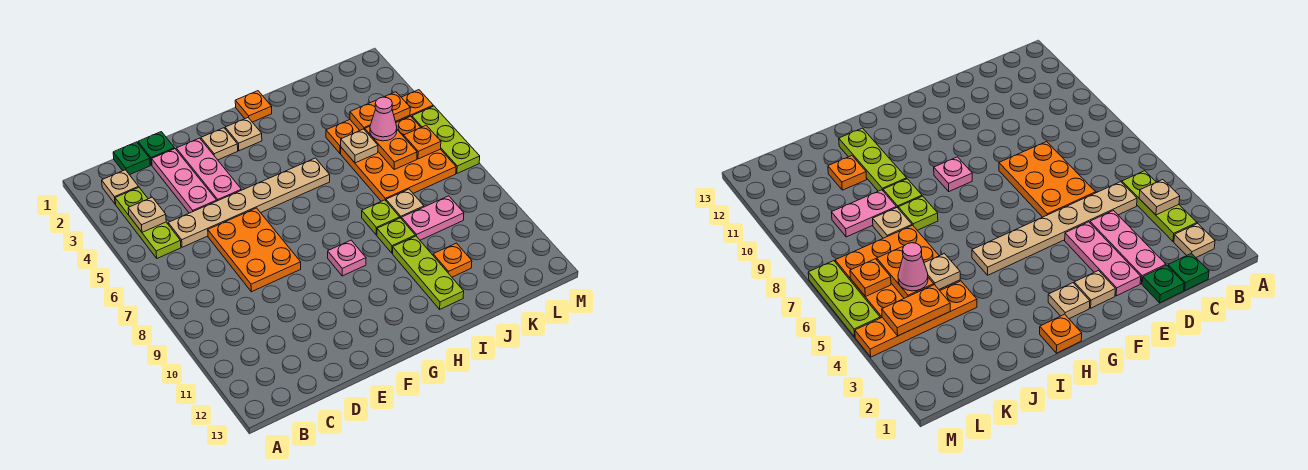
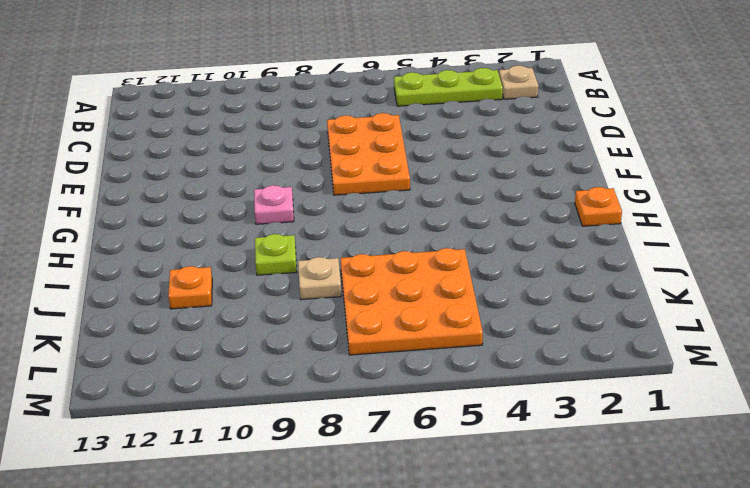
orange plate D6:F7 level 1 -> orange plate D6:E8 level 1
none -> green plate C1 level 1
none -> tan plate C5:H5 level 1
none -> green plate D1 level 1

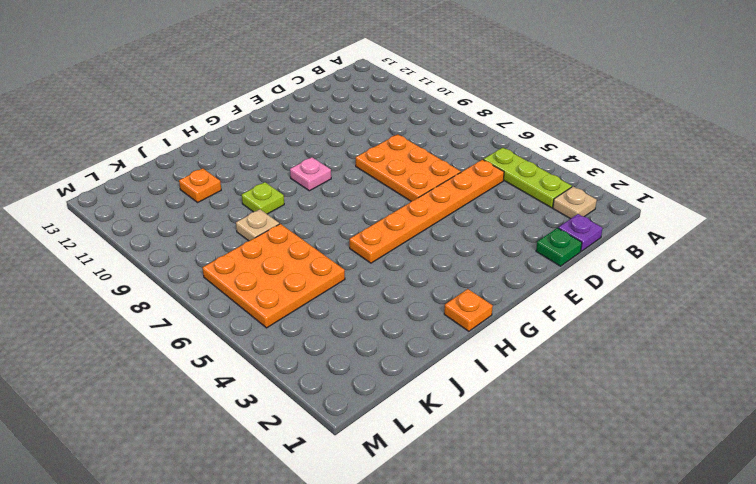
purple plate C1 level 1 -> green plate C1 level 1
orange plate C5:H5 level 1 -> tan plate C5:H5 level 1
none -> pink plate D2:D4 level 1
none -> pink plate E2:E4 level 1
none -> tan plate F2 level 1

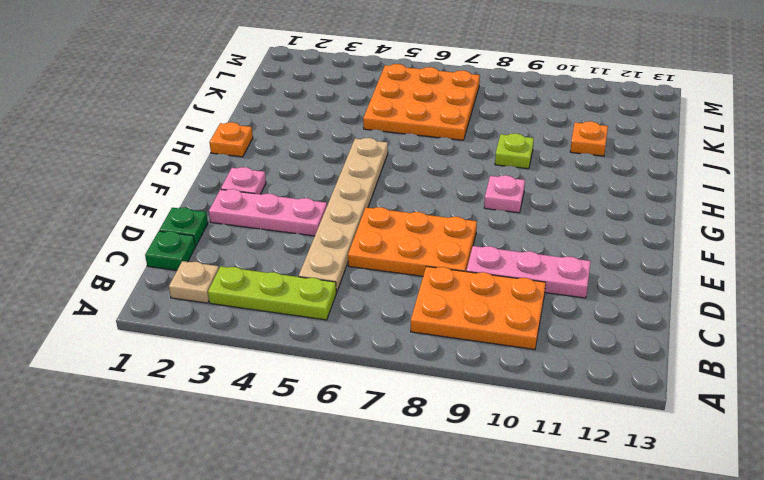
orange plate B8:C10 level 1 -> none
pink plate D9:D11 level 1 -> pink plate D2:D4 level 1
pink plate F2 level 1 -> tan plate F2 level 1
none -> tan plate G2 level 1
none -> lime plate I8 level 1
none -> lime plate I10:I12 level 1

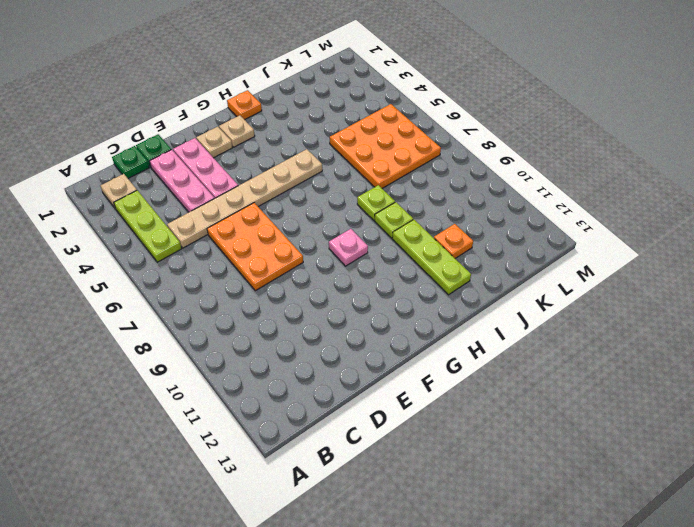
none -> orange plate J4:M4 level 1
none -> tan plate J8 level 1
none -> pink plate J9:K9 level 1

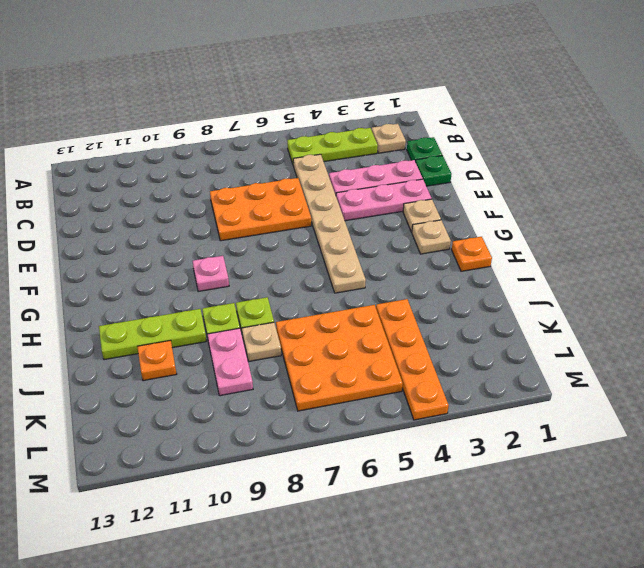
none -> lime plate M5:M7 level 1
none -> tan plate B4 level 2
none -> tan plate J5 level 2

